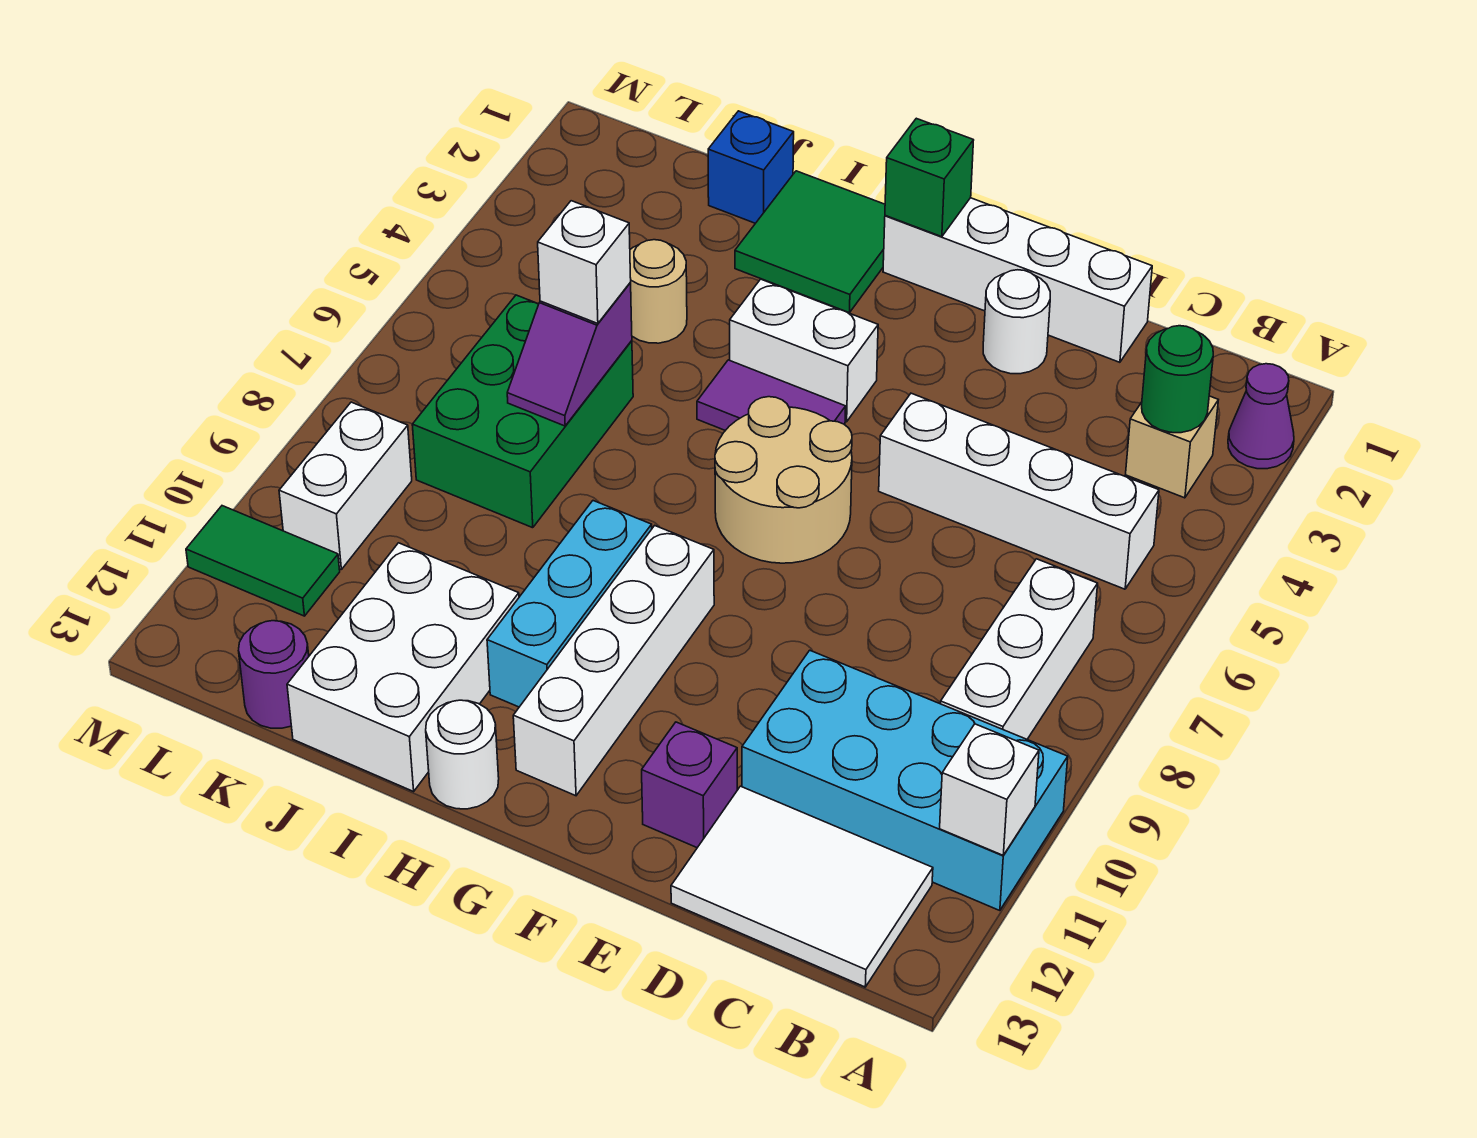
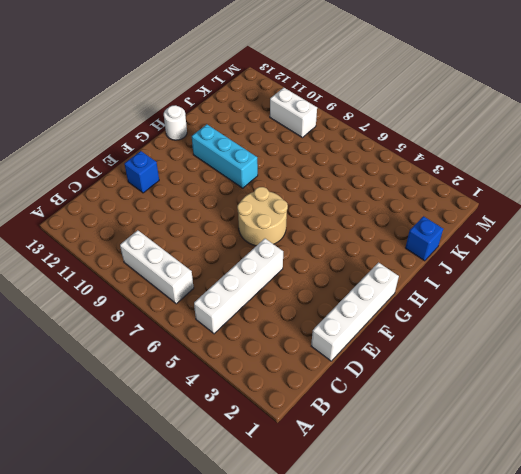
blue brick E12 level 1 -> purple brick E12 level 1
none -> purple cone A2 level 1
none -> cyan brick A10:D11 level 1
none -> tan brick B3 level 1

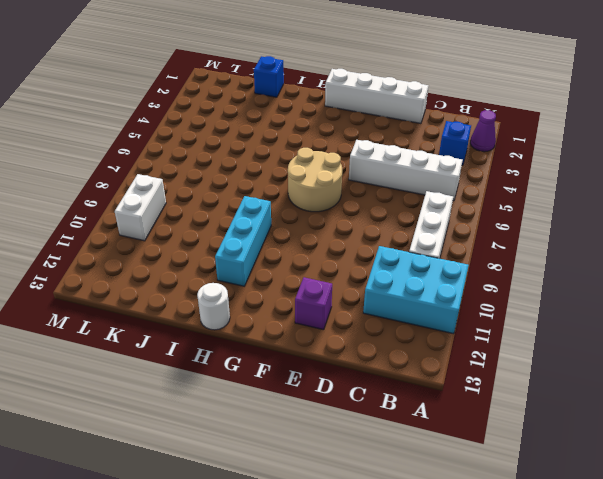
cyan brick A10:C11 level 1 -> cyan brick A10:D11 level 1
blue brick B3 level 1 -> tan brick B3 level 1
none -> white tile B12:D13 level 1
none -> white round brick E2 level 1
none -> white brick G4:H4 level 1

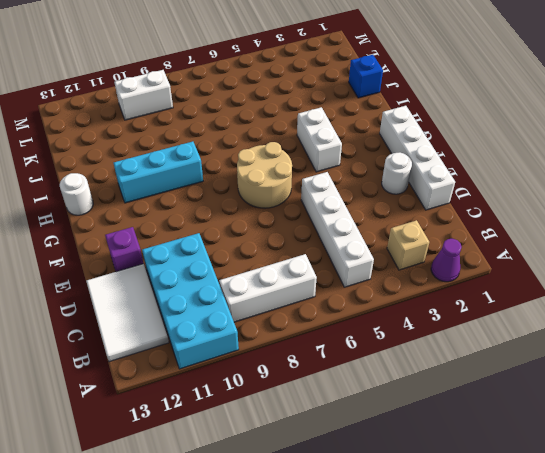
none -> purple tile G5:H5 level 1
none -> white brick G9:G12 level 1
none -> green tile H1:I2 level 1

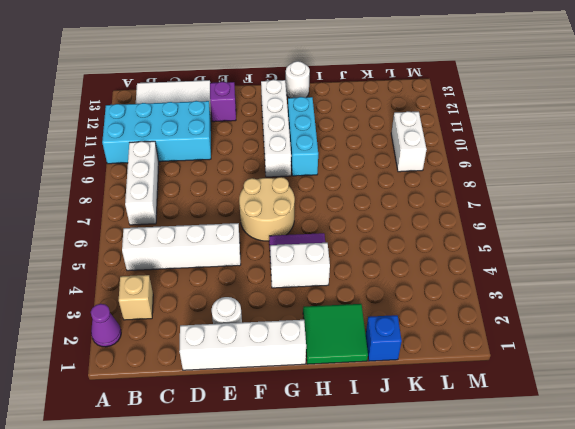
none -> white brick I11:J13 level 1
none -> tan round brick J4 level 1
none -> green brick J6:K8 level 1

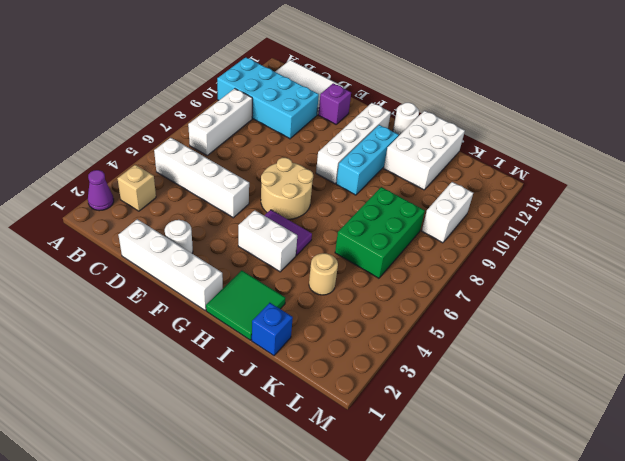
none -> purple round brick K13 level 1
none -> green tile L11:M11 level 1
none -> white brick A11 level 2

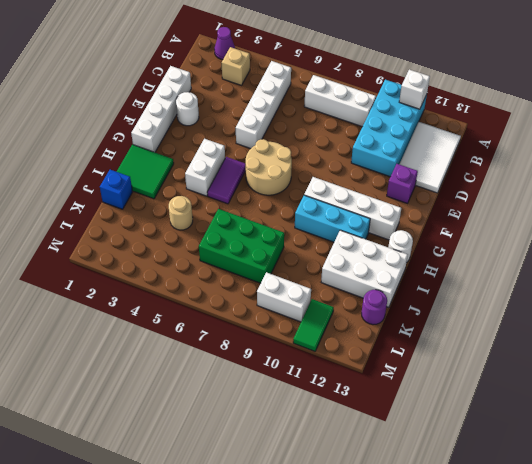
none -> green round brick B3 level 2
none -> green brick G1 level 2
none -> purple slope J6:J7 level 2 top 6

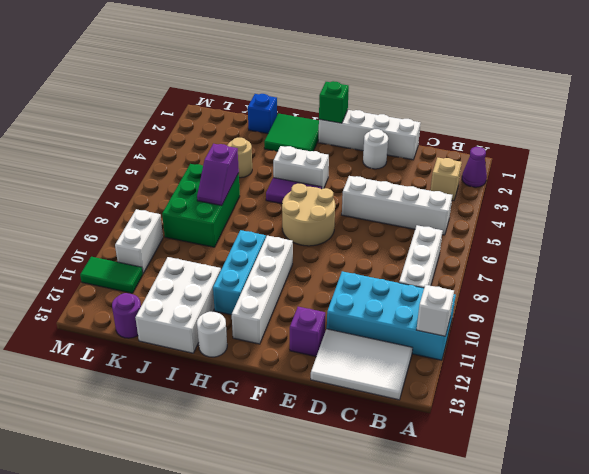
none -> green round brick B3 level 2
none -> white brick J6 level 3

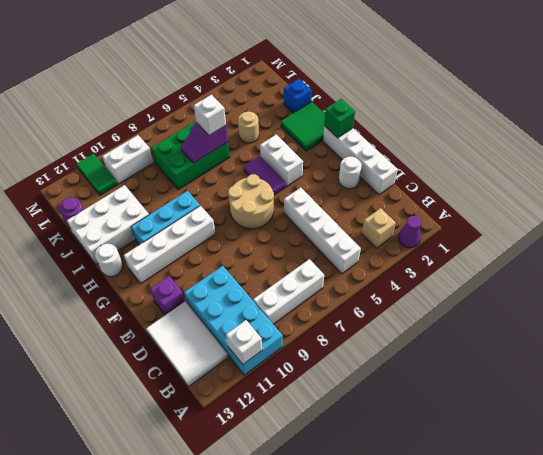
none -> green round brick B3 level 2

